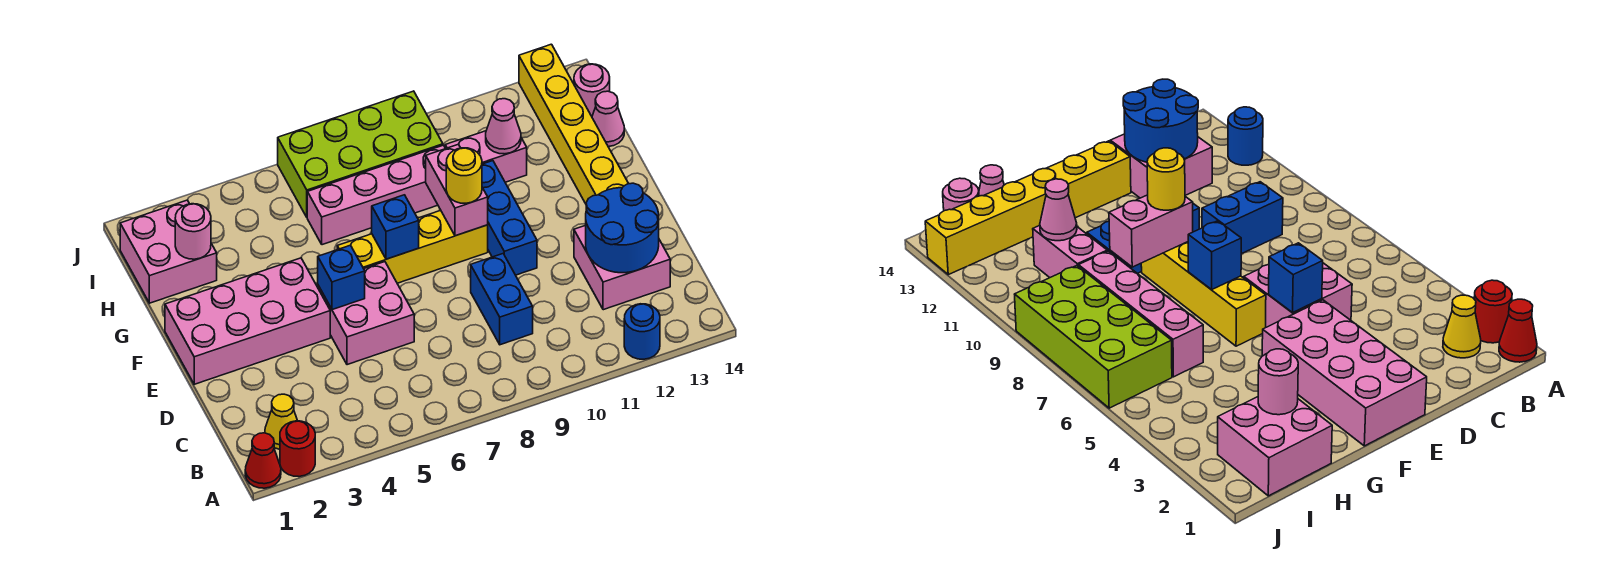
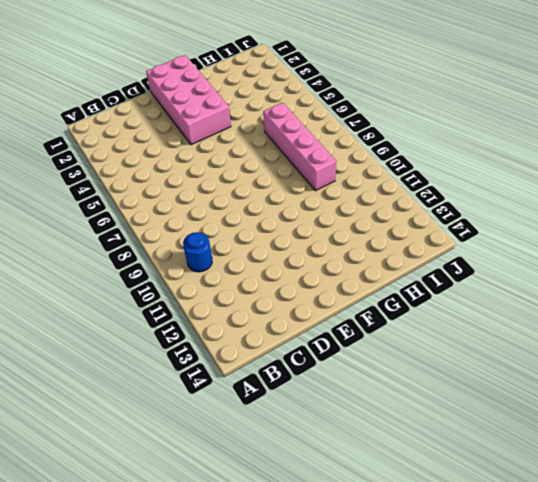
blue round brick B10 level 1 -> blue round brick A12 level 1
none -> red cone A1 level 1
none -> red round brick A2 level 1
none -> yellow cone B2 level 1

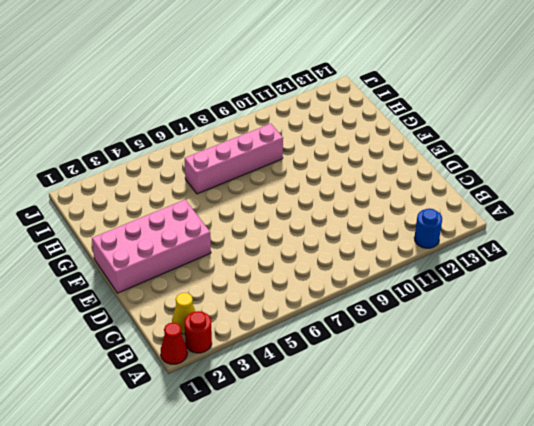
none -> blue brick C9:D9 level 1
none -> pink brick C12:D13 level 1
none -> pink brick D5:E6 level 1

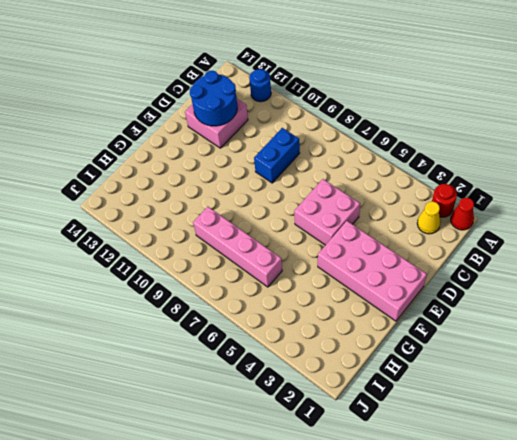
none -> blue brick E10:G10 level 1
none -> yellow brick E13:J13 level 1
none -> yellow brick F6:F9 level 1

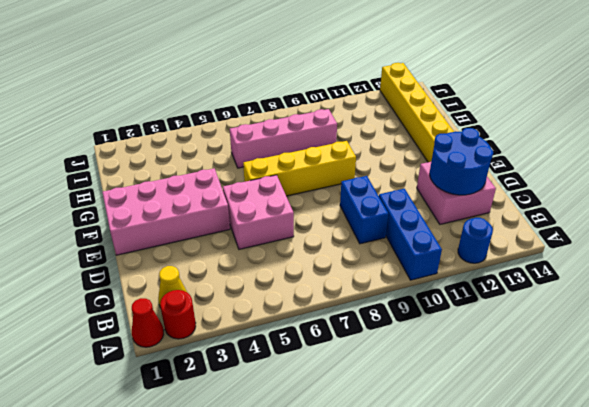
blue brick A10:C10 level 1 -> blue brick E10:G10 level 1
none -> pink brick H1:I2 level 1
none -> pink brick H10:H11 level 1
none -> pink cone H14 level 1

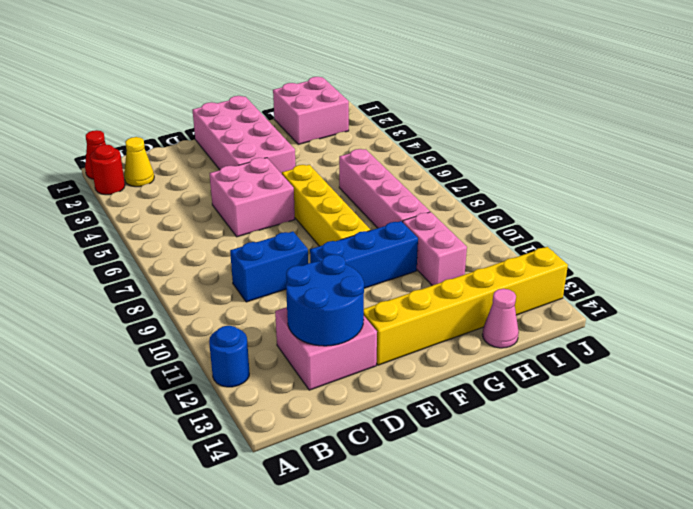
none -> lime brick I6:J9 level 1
none -> pink round brick I14 level 1
none -> blue brick E5 level 2

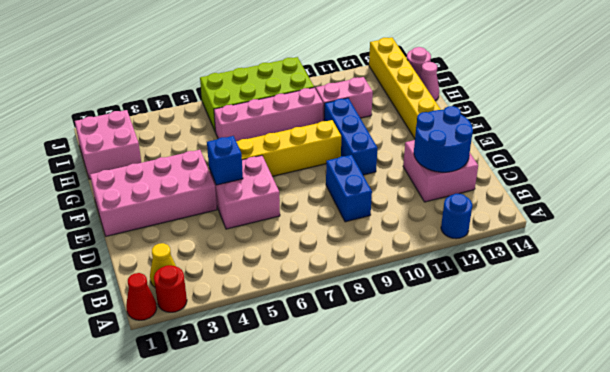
none -> blue brick F7 level 2
none -> pink brick F9:G9 level 2
none -> pink round brick H2 level 2

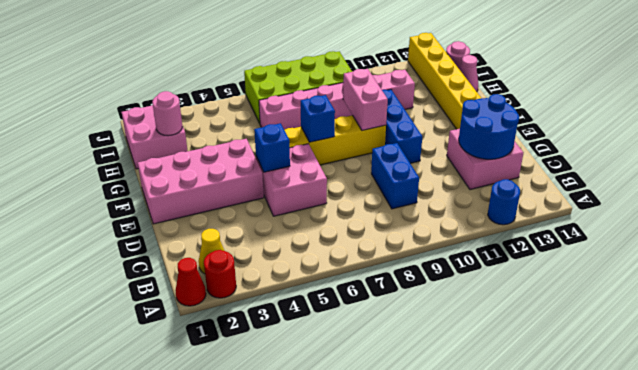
none -> pink cone H11 level 2
none -> yellow round brick F9 level 3

